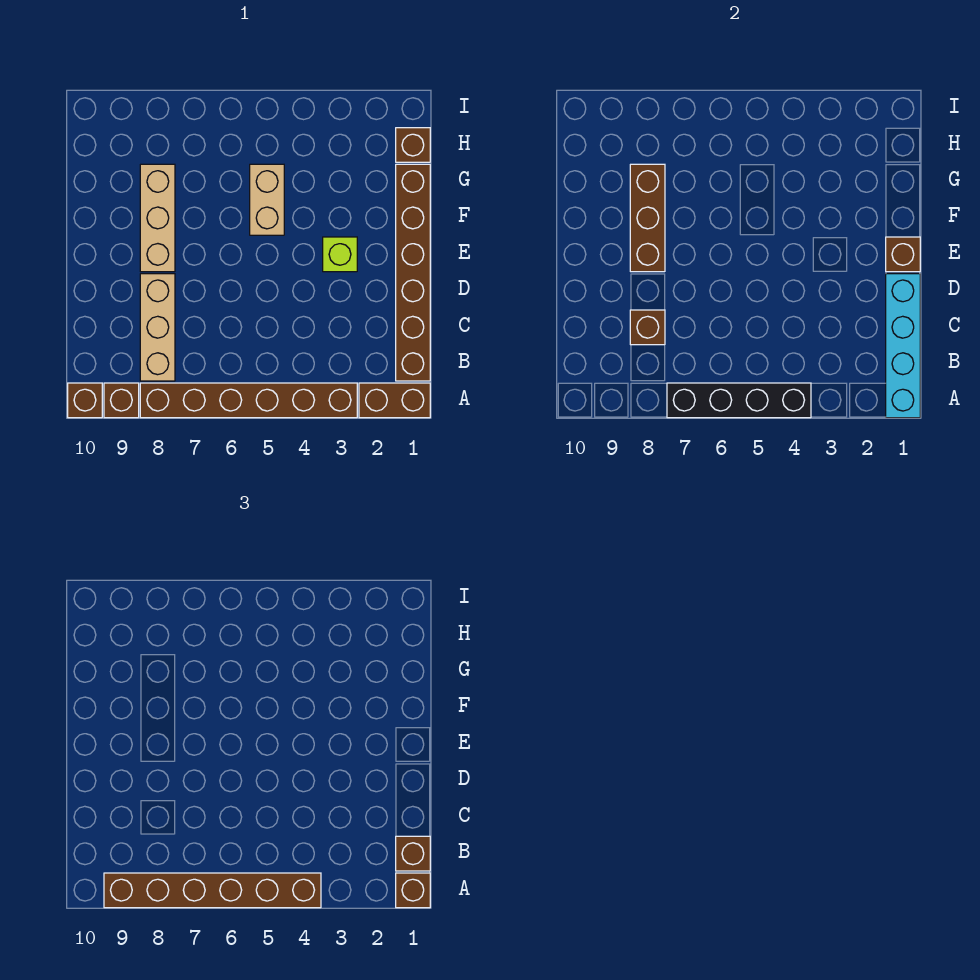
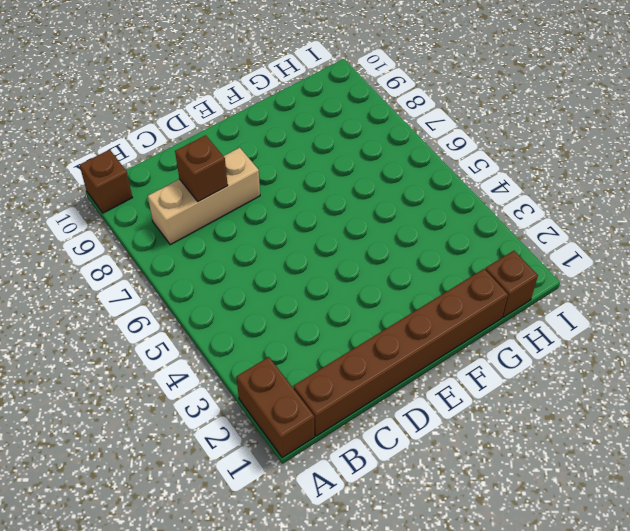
none -> brown brick A3:A8 level 1
none -> brown brick A9 level 1
none -> lime brick E3 level 1

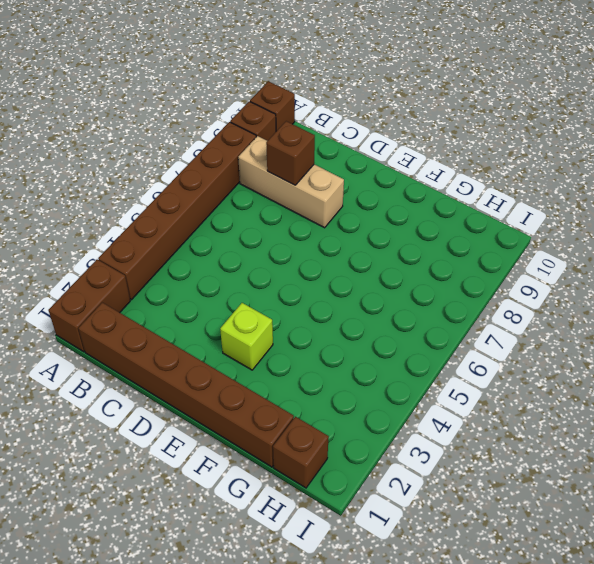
none -> tan brick E8:G8 level 1
none -> tan brick F5:G5 level 1
none -> cyan brick A1:D1 level 2

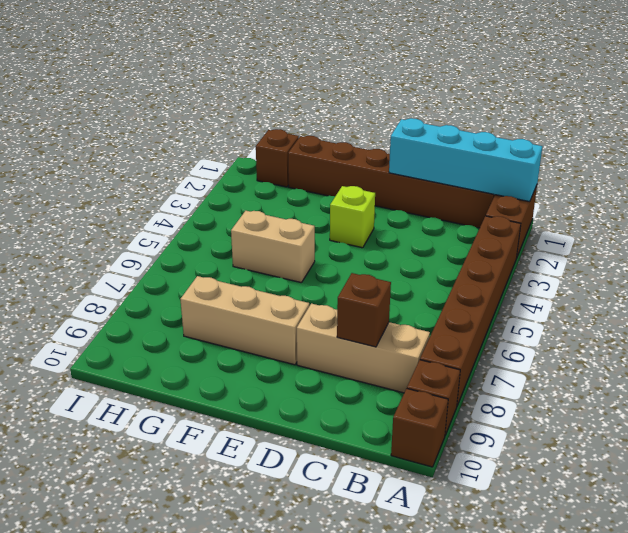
none -> black brick A4:A7 level 2
none -> brown brick E1 level 2
none -> brown brick E8:G8 level 2

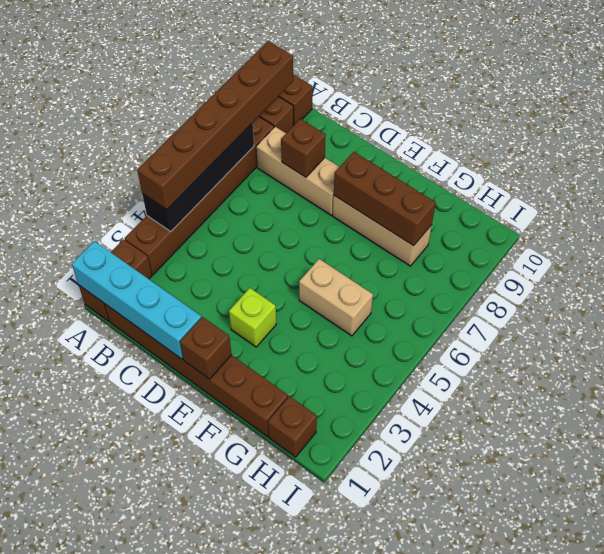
none -> brown brick A1 level 3
none -> brown brick B1 level 3

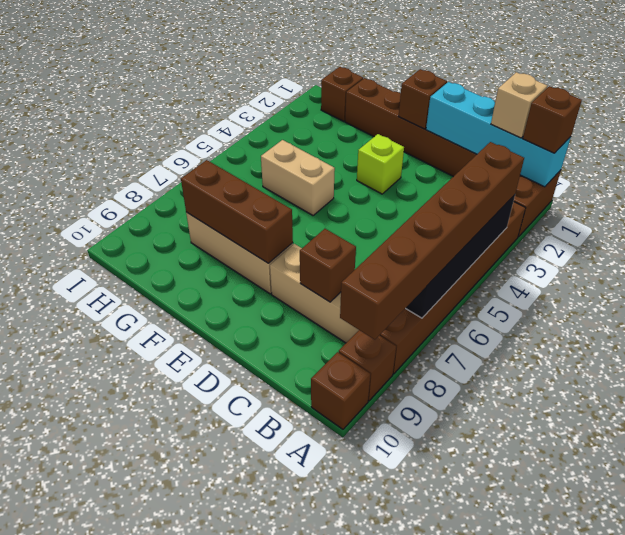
tan brick B1 level 3 -> brown brick B1 level 3

